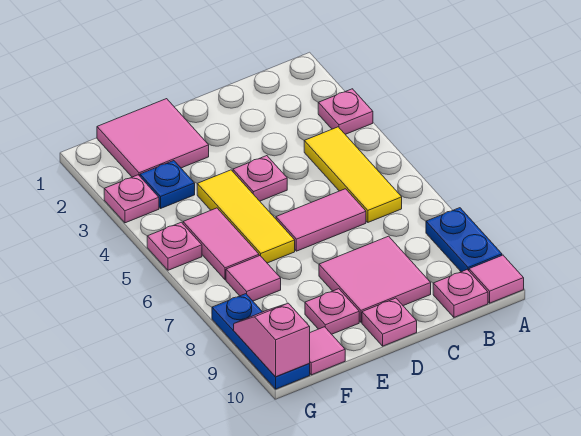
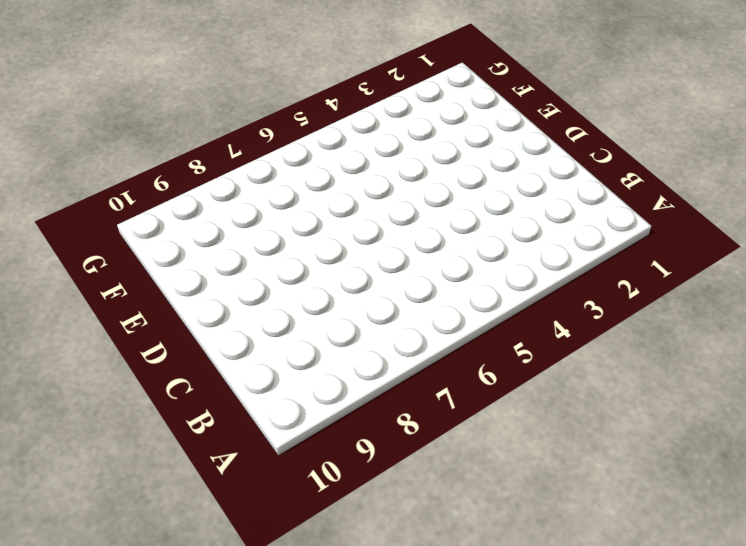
none -> pink plate A3 level 1
none -> blue plate A8:A9 level 1
none -> pink tile A10 level 1

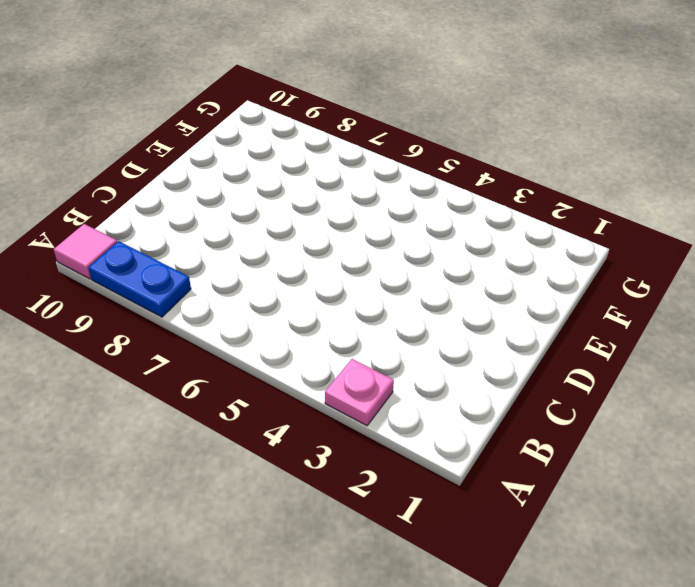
none -> yellow tile B4:B6 level 1
none -> pink plate B10 level 1
none -> pink tile C6:D6 level 1

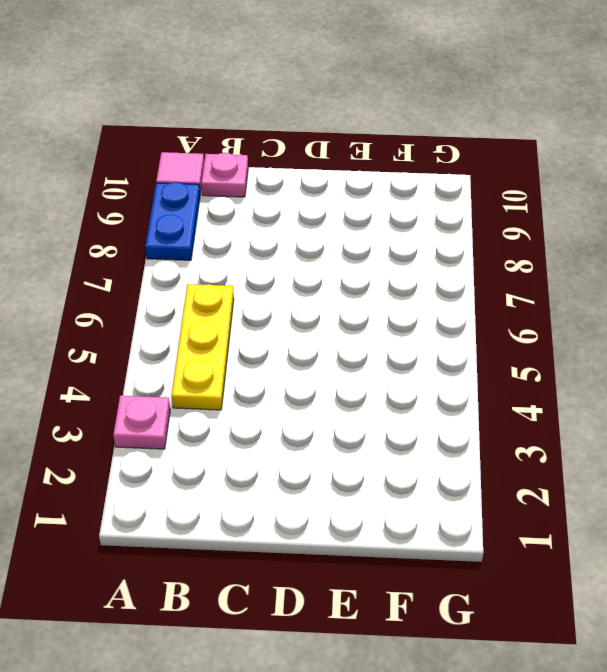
yellow plate B4:B6 level 1 -> yellow tile B4:B6 level 1
none -> pink tile C6:D6 level 1
none -> pink tile C8:D9 level 1
none -> pink plate D4 level 1

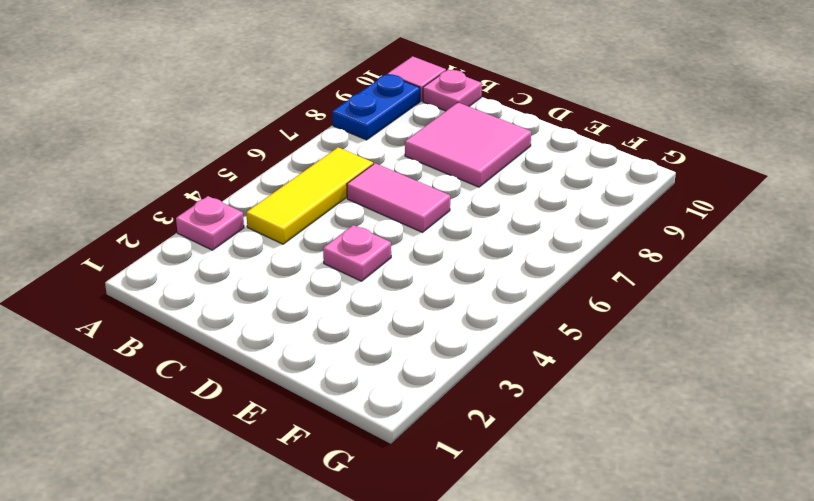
none -> pink plate D10 level 1
none -> pink tile E1:F2 level 1
none -> yellow tile E4:E6 level 1

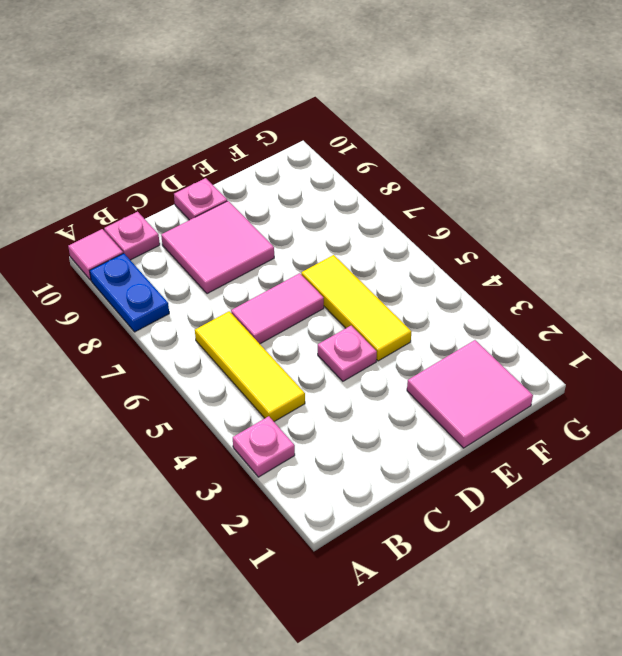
none -> pink plate E9 level 1
none -> blue plate F3 level 1
none -> pink tile F5:F6 level 1

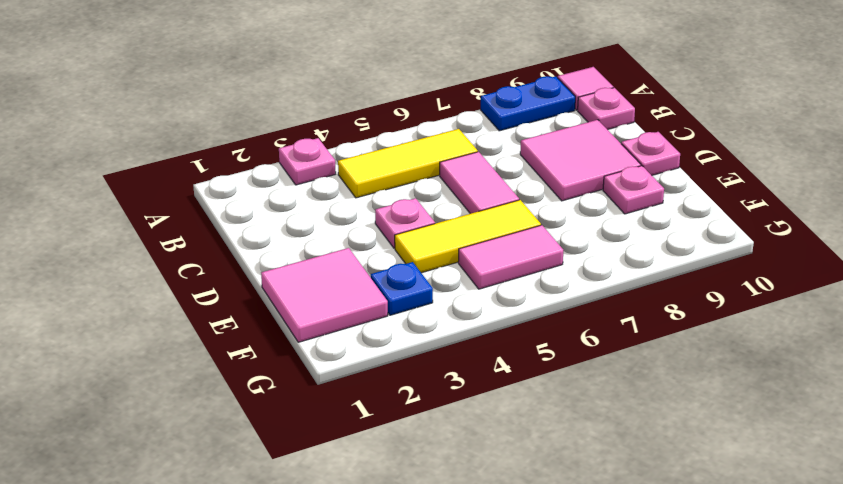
none -> pink tile F7 level 1
none -> pink tile F10 level 1
none -> pink plate G3 level 1

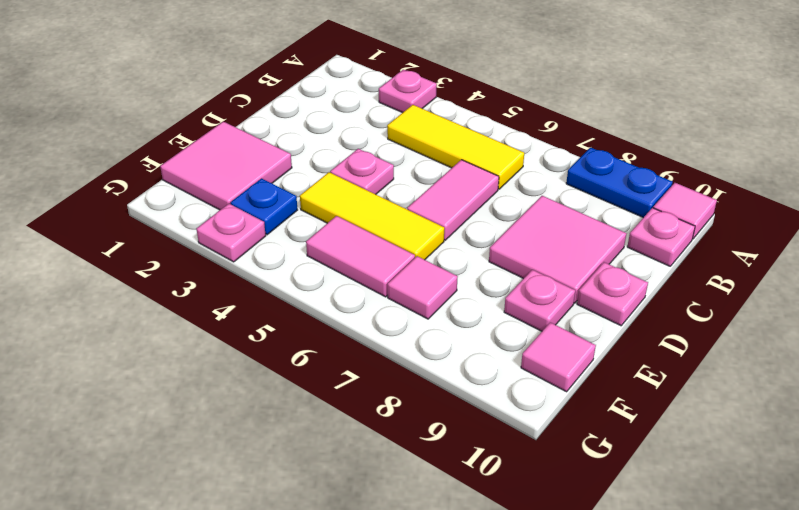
none -> pink plate G5 level 1
none -> blue plate G8:G10 level 1
none -> pink slope G9:G10 level 2 top 10

